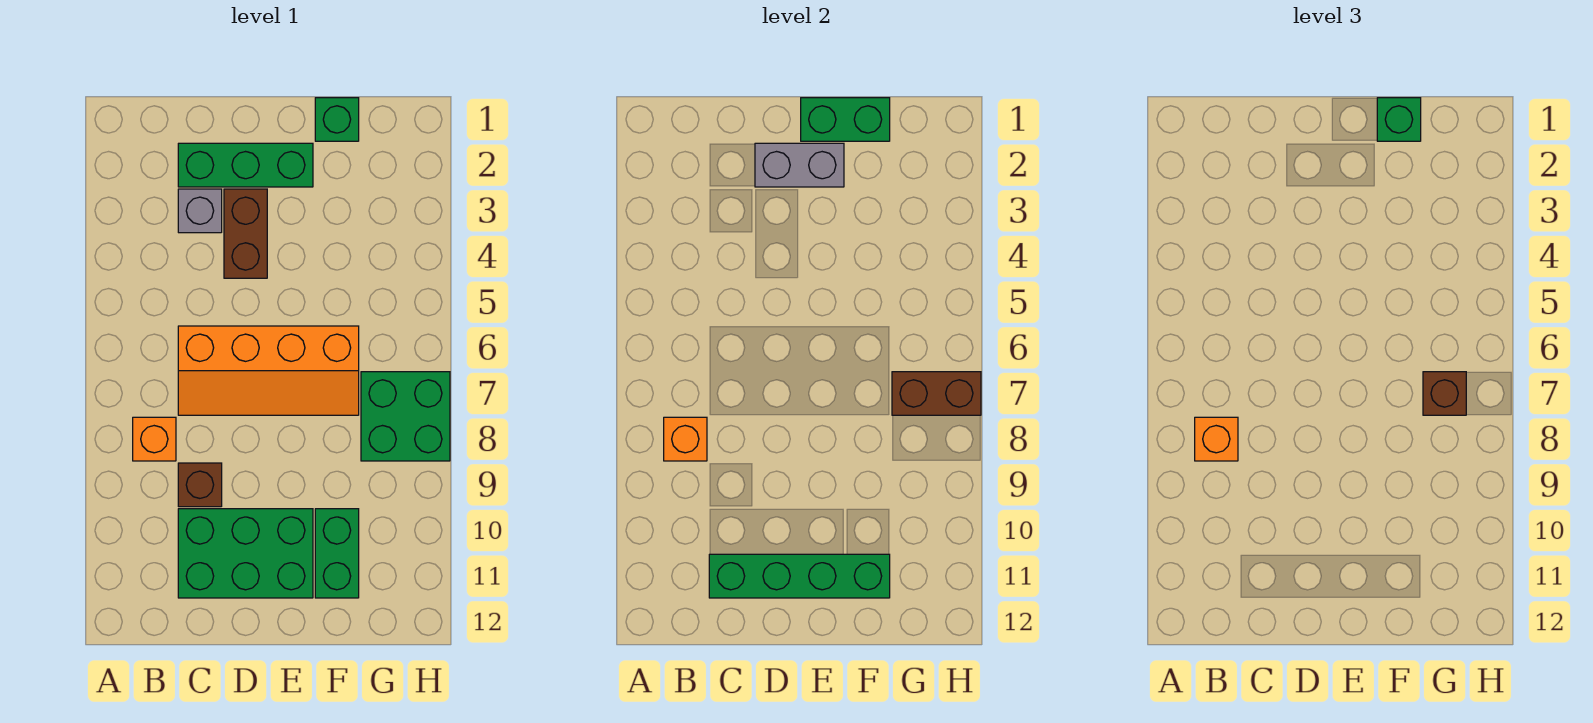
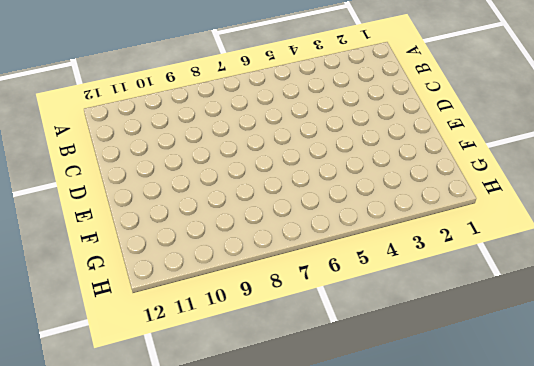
none -> orange brick B8 level 1
none -> green brick C2:E2 level 1
none -> grey brick C3 level 1

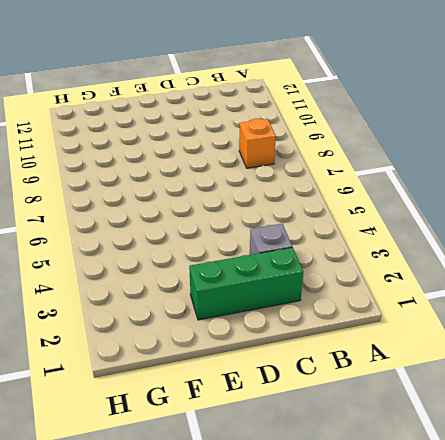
none -> orange slope C6:F7 level 1 top 6
none -> brown brick C9 level 1
none -> green brick C10:E11 level 1

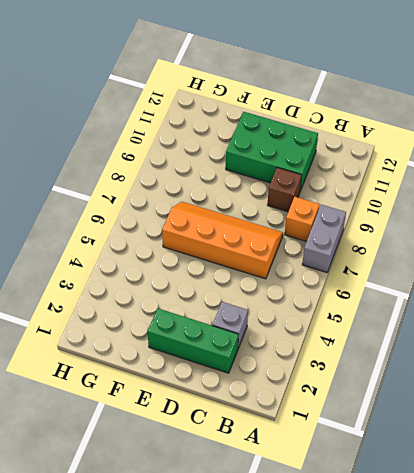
grey brick A7:A8 level 1 -> grey brick D2:E2 level 2
none -> brown brick D3:D4 level 1
none -> green brick F1 level 1
none -> green brick F10:F11 level 1

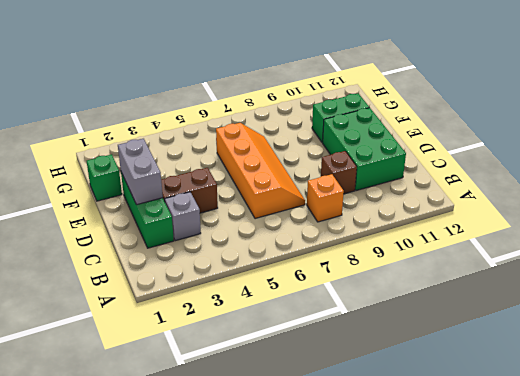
none -> green brick G7:H8 level 1
none -> orange brick B8 level 2
none -> green brick C11:F11 level 2

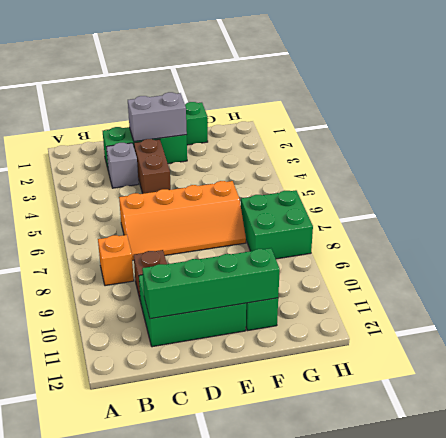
none -> orange brick B8 level 2
none -> green brick E1:F1 level 2
none -> brown brick G7:H7 level 2

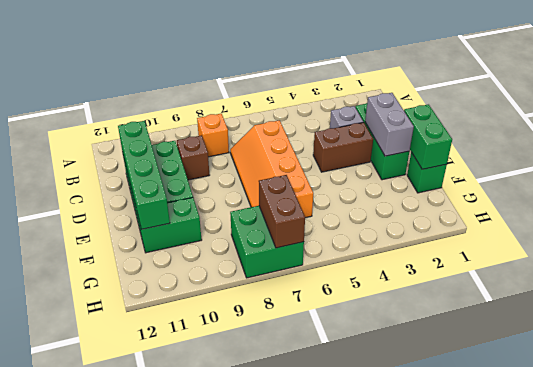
none -> orange brick B8 level 2
none -> orange brick B8 level 3
none -> green brick F1 level 3

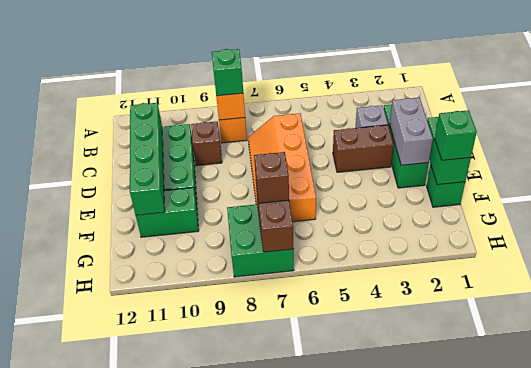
green brick B8 level 3 -> orange brick B8 level 3

